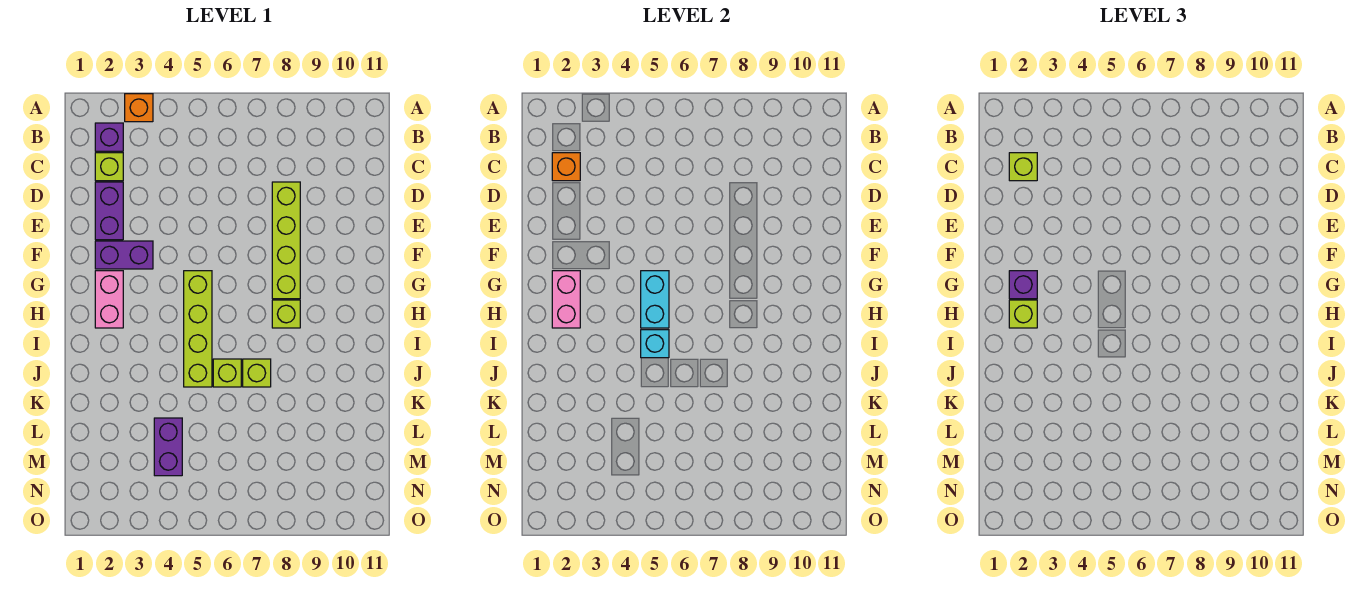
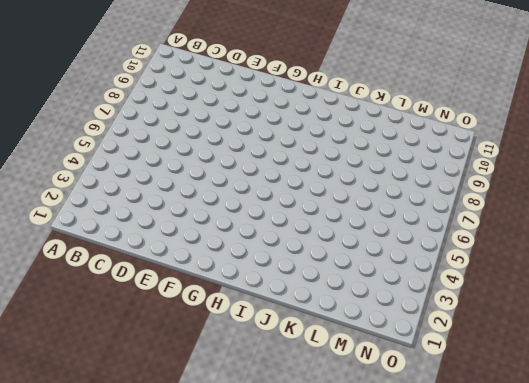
none -> orange brick A3 level 1
none -> purple brick B2 level 1
none -> lime brick C2 level 1

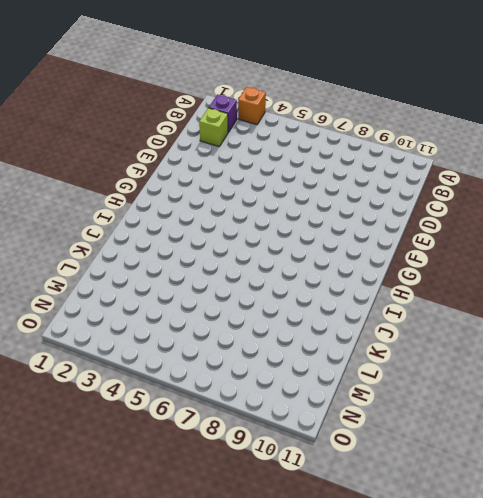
none -> purple brick D2:E2 level 1
none -> lime brick D8:G8 level 1
none -> purple brick F2:F3 level 1

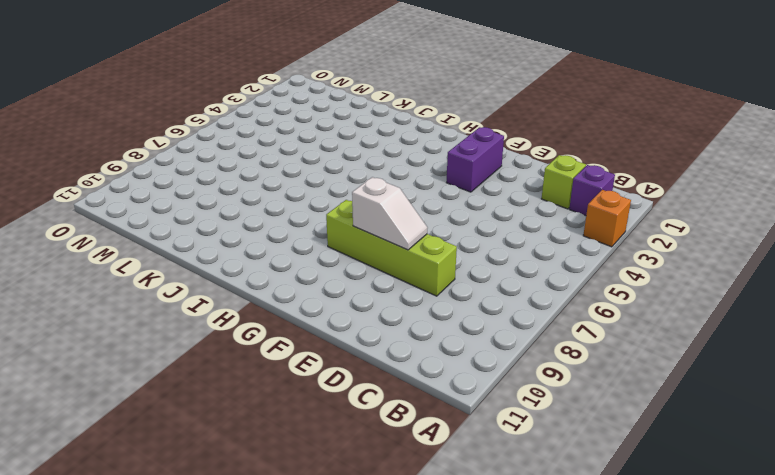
white slope E8:F8 level 2 top F -> none
none -> purple brick D2:E2 level 1
none -> pink brick G2:H2 level 1
none -> lime brick G5:J5 level 1

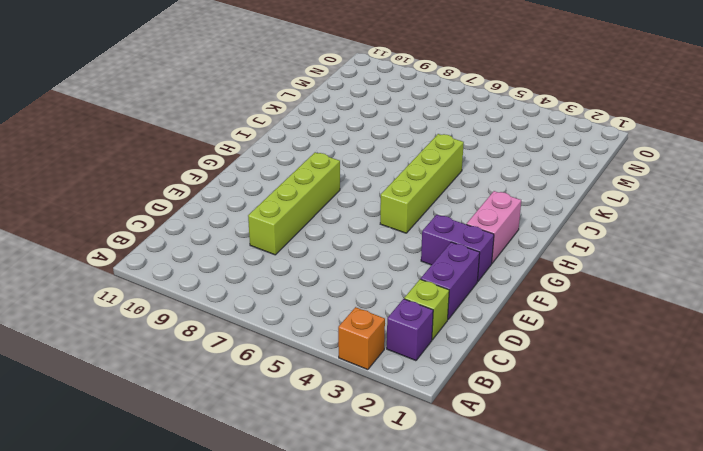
none -> lime brick H8 level 1
none -> lime brick J6 level 1
none -> lime brick J7 level 1

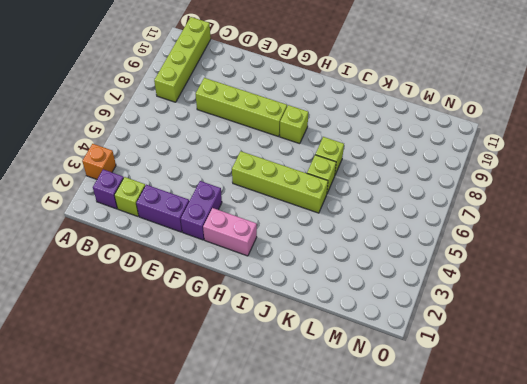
lime brick B8:B11 level 1 -> none
none -> purple brick L4:M4 level 1
none -> orange brick C2 level 2
none -> pink brick G2:H2 level 2

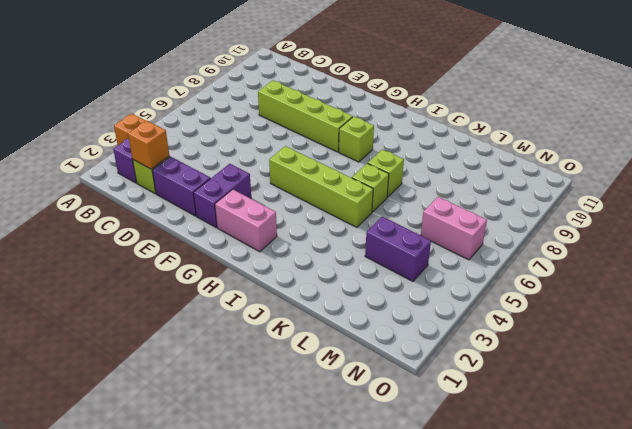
pink brick M6:N6 level 1 -> pink brick G2:H2 level 2
none -> cyan brick G5:H5 level 2
none -> cyan brick I5 level 2
none -> lime brick C2 level 3

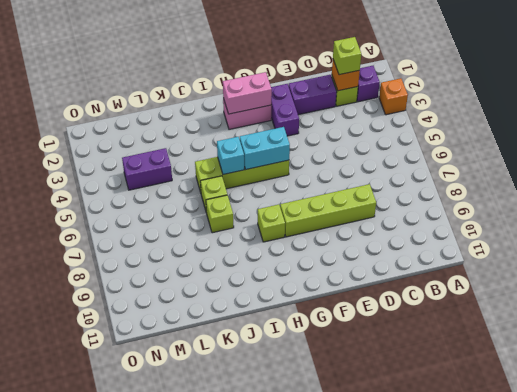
none -> purple brick G2 level 3
none -> lime brick H2 level 3

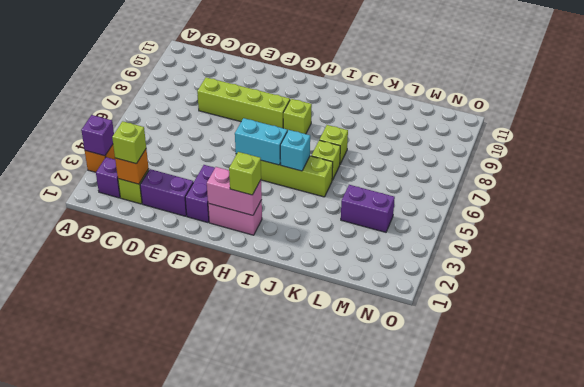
purple brick A3 level 2 -> purple brick G2 level 3

